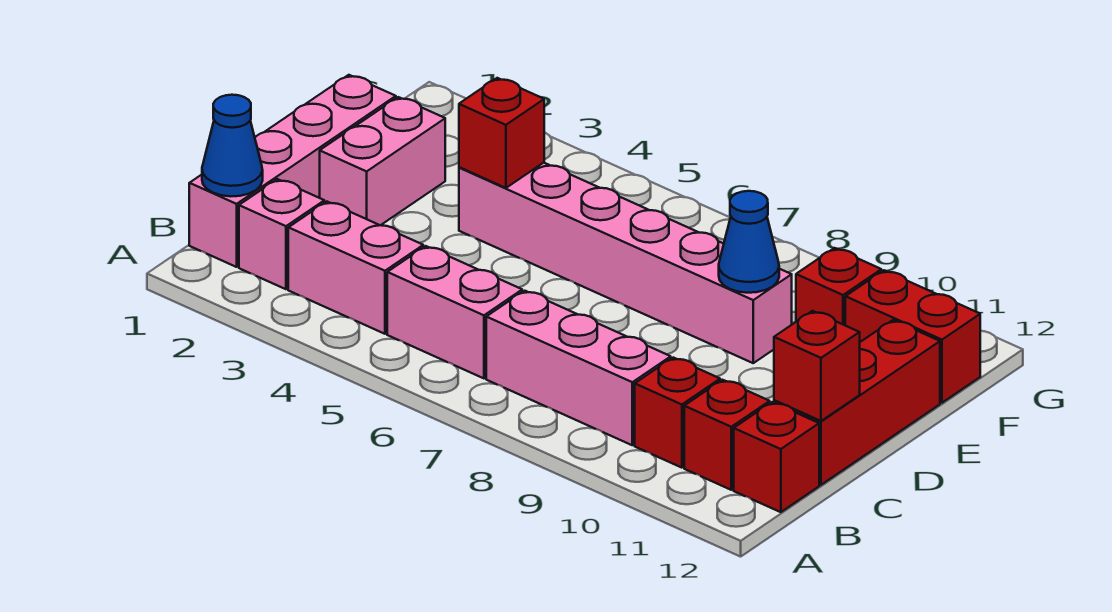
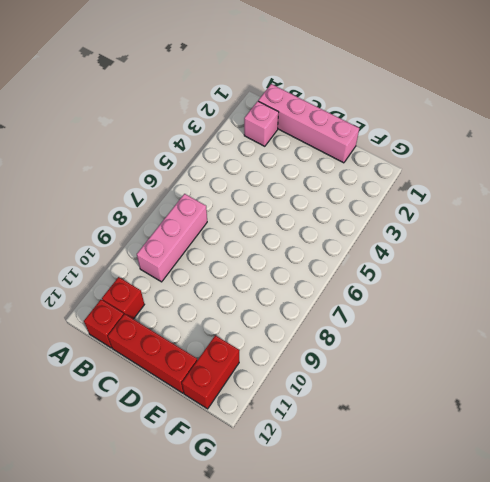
none -> pink brick B3:B4 level 1
none -> pink brick B5:B6 level 1
none -> red brick B10 level 1

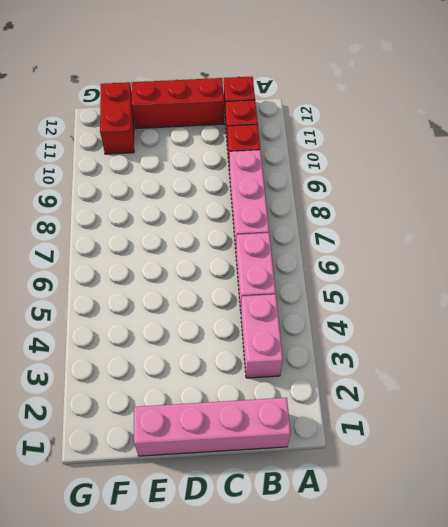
none -> pink brick B2 level 1
none -> pink brick D2:E2 level 1
none -> pink brick E4:E9 level 1

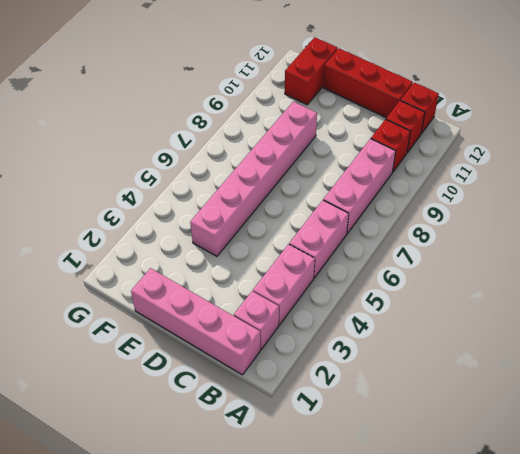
none -> pink brick D2:E2 level 1
none -> red brick F10 level 1
none -> blue cone B1 level 2

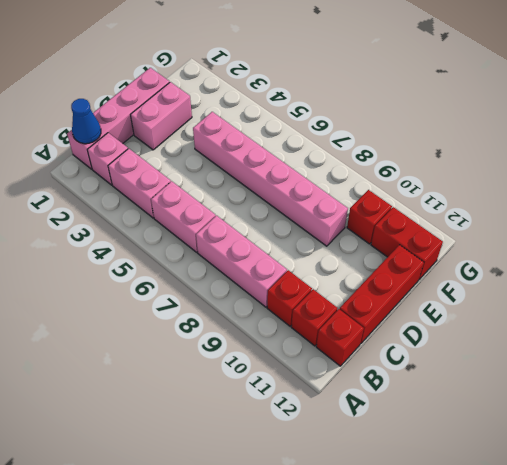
none -> red brick C12 level 2
none -> red brick E4 level 2
none -> blue cone E9 level 2

